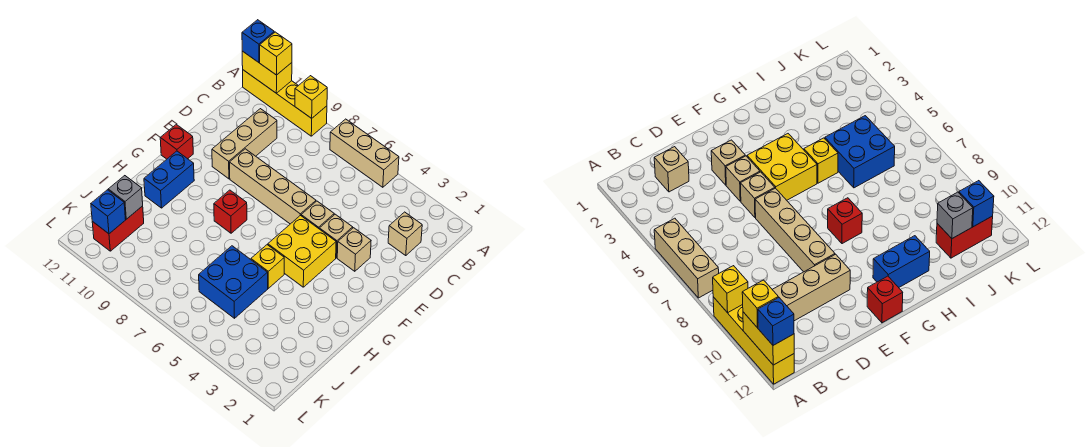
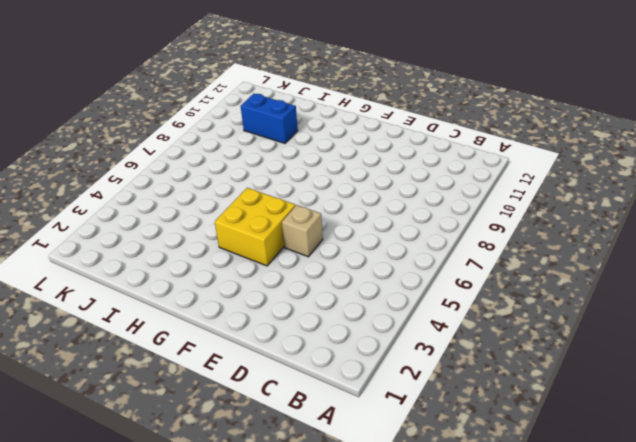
blue brick I10:J10 level 1 -> blue brick G11:H11 level 1
none -> tan brick A5:A7 level 1
none -> yellow brick A9:A12 level 1
none -> tan brick C2 level 1

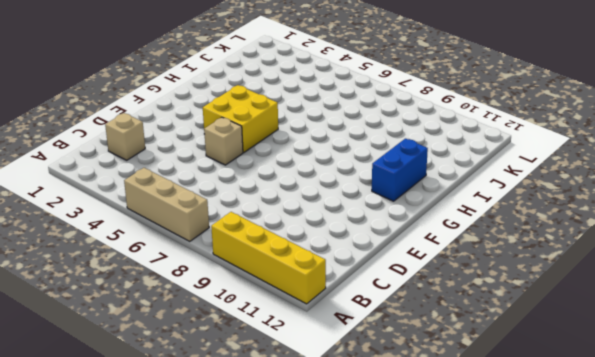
none -> tan brick C10:E10 level 1
none -> tan brick E3 level 1
none -> tan brick E4 level 1

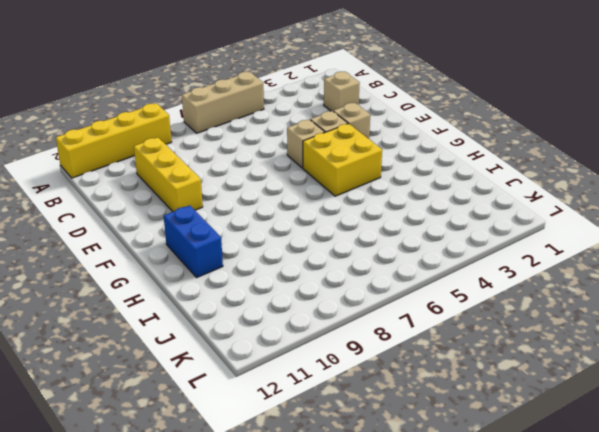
yellow brick C10:E10 level 1 -> tan brick C10:E10 level 1
none -> tan brick E6:E9 level 1
none -> red brick F12 level 1
none -> red brick G8 level 1

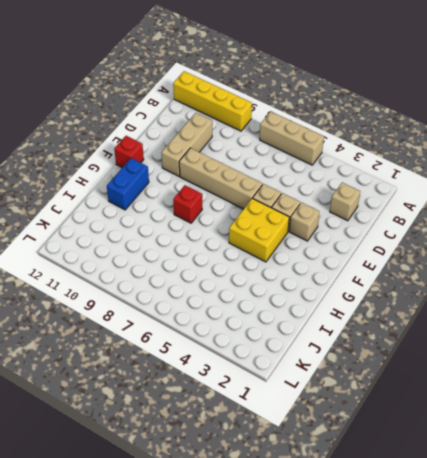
none -> yellow brick H5 level 1
none -> blue brick I5:J6 level 1
none -> red brick J11:K11 level 1

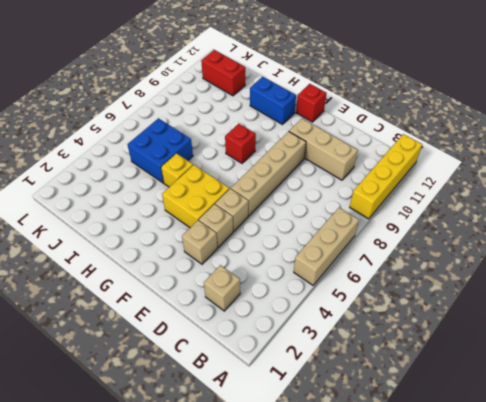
none -> yellow brick A9 level 2
none -> yellow brick A11:A12 level 2
none -> grey brick J11 level 2

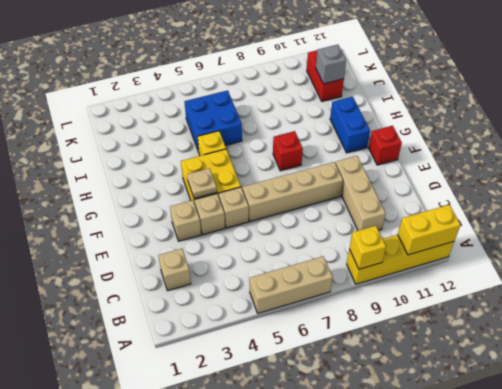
tan plate F4 level 2 -> none
none -> blue brick K11 level 2
none -> yellow brick A11 level 3
none -> blue brick A12 level 3

